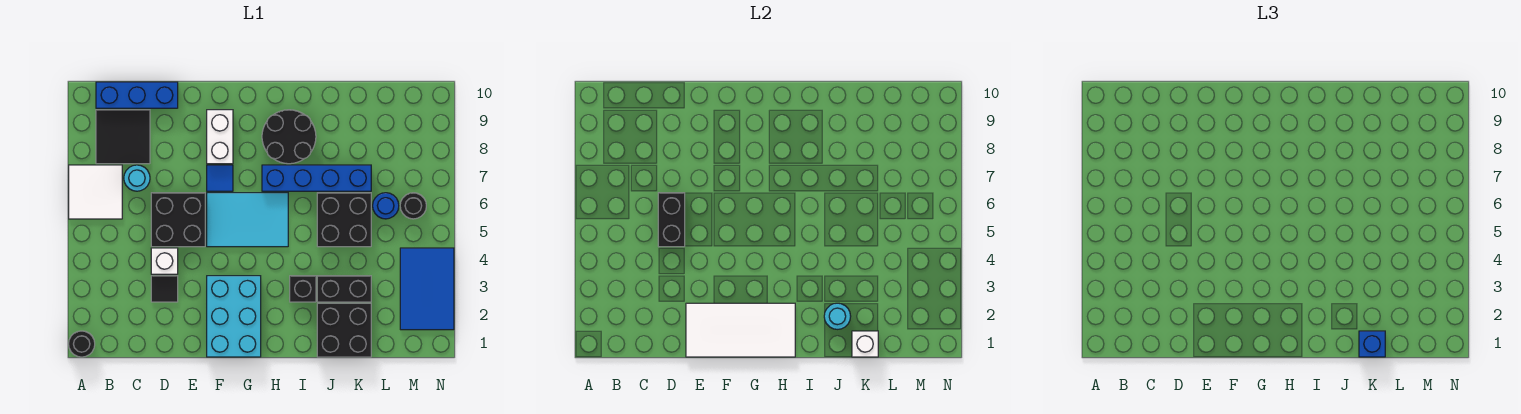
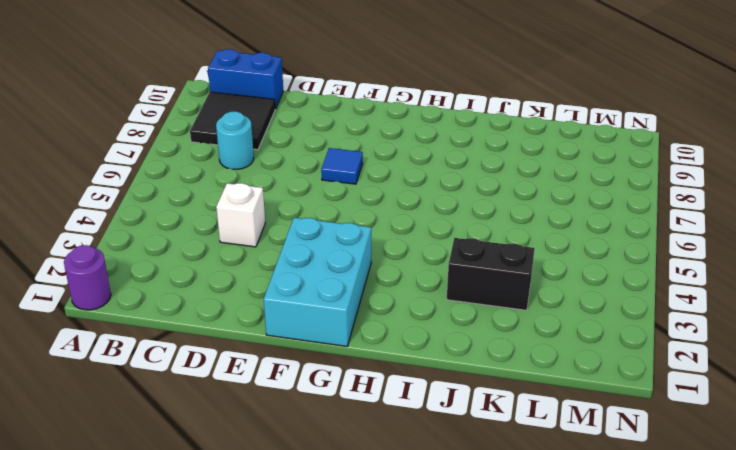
purple round brick A1 level 1 -> black round brick A1 level 1
blue brick B10:C10 level 1 -> blue brick B10:D10 level 1
none -> white tile A6:B7 level 1
none -> black tile D3 level 1
none -> black brick D5:E6 level 1

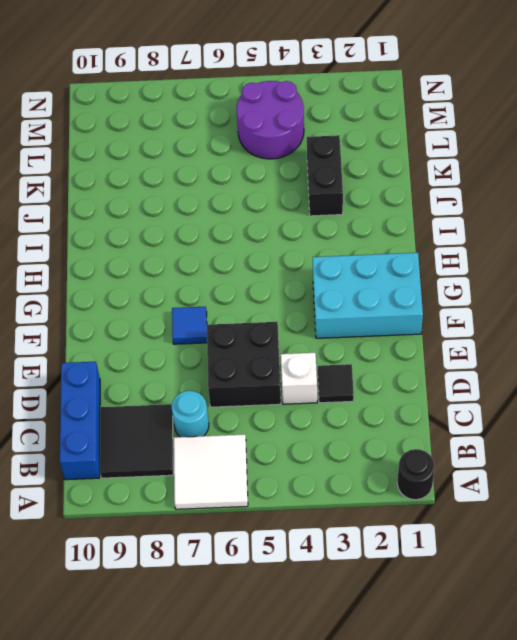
purple round brick L4:M5 level 1 -> blue tile M2:N4 level 1
none -> cyan tile F5:H6 level 1
none -> white brick F8:F9 level 1
none -> blue brick H7:K7 level 1

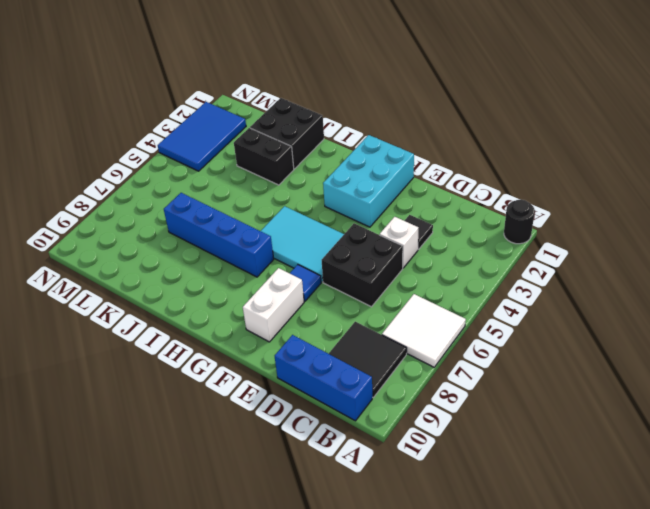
none -> cyan round brick C7 level 1
none -> black round brick H8:I9 level 1
none -> black brick I3 level 1

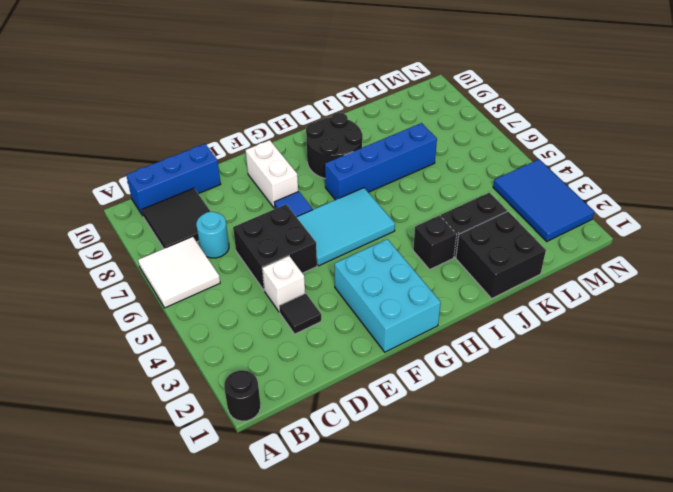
none -> black brick J5:K6 level 1
none -> blue round brick L6 level 1
none -> black round brick M6 level 1

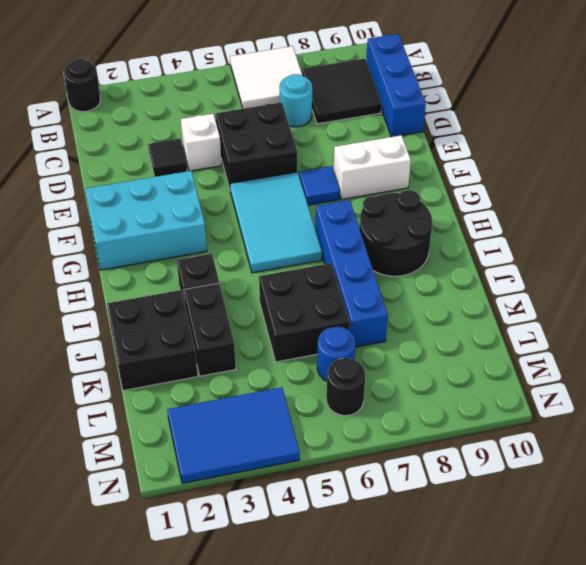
none -> black brick D5:D6 level 2
none -> white tile E1:H2 level 2
none -> cyan round brick J2 level 2

